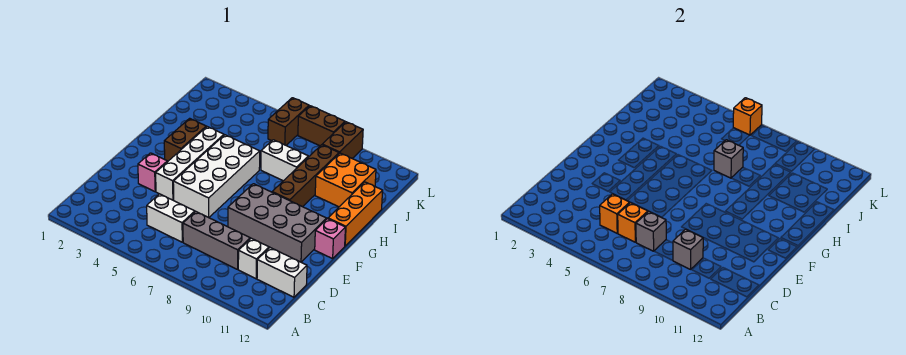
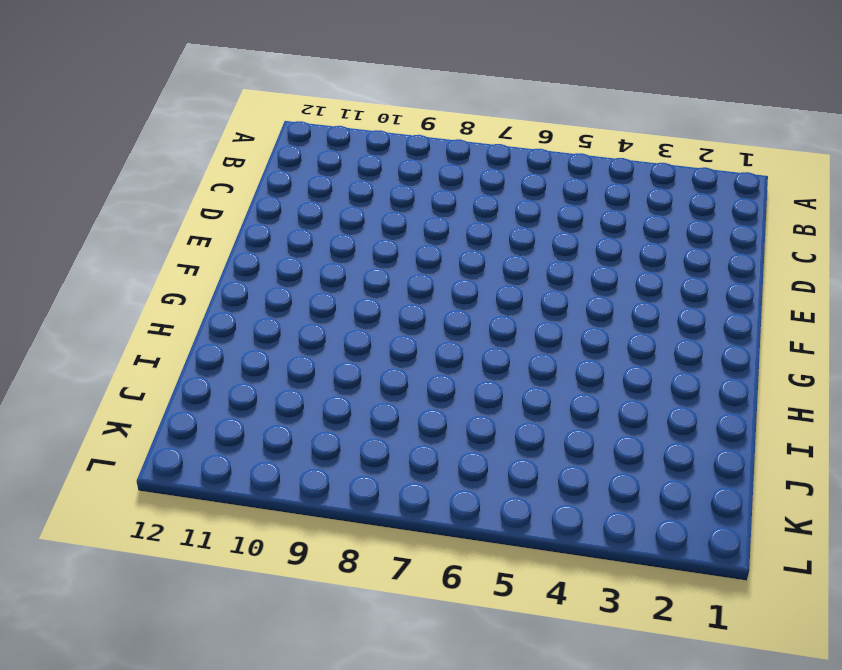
none -> white brick C5:C6 level 1
none -> grey brick C7:C9 level 1
none -> white brick C10 level 1

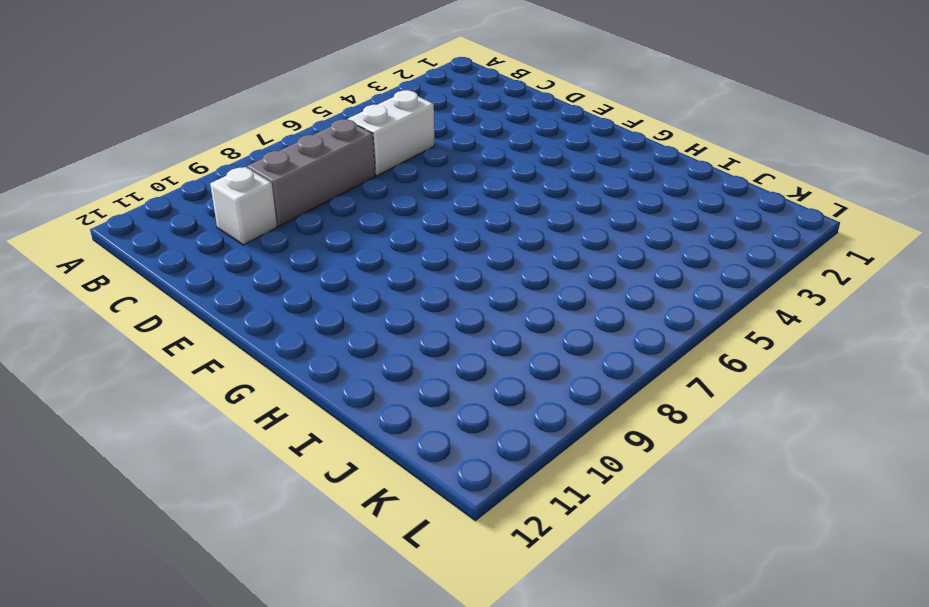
none -> white brick C11:C12 level 1
none -> pink brick E3 level 1
none -> white brick E4:H4 level 1

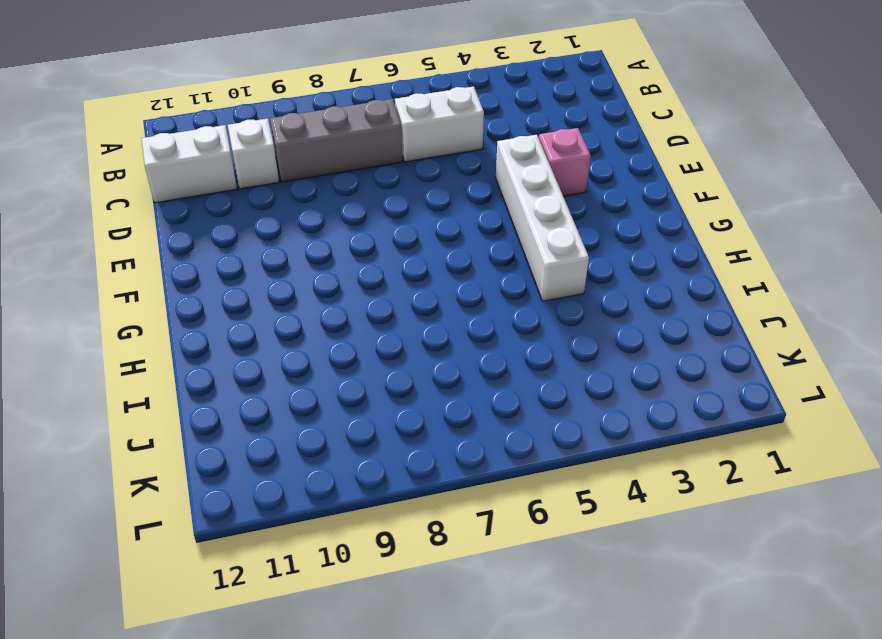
none -> white brick E5:H6 level 1
none -> grey brick E8:F11 level 1
none -> pink brick F12 level 1

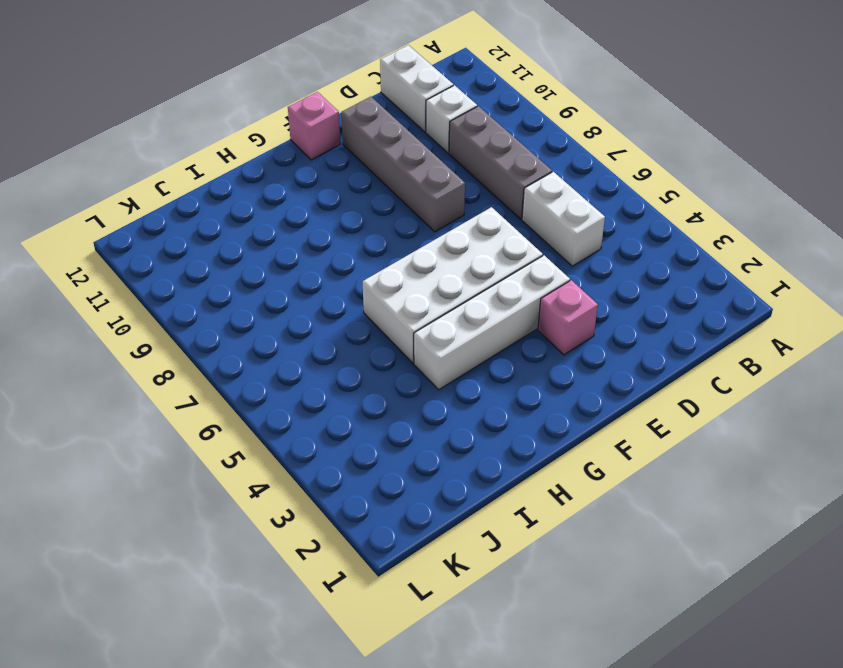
grey brick E8:E11 level 1 -> grey brick E8:F11 level 1
none -> brown brick G3:H3 level 1
none -> brown brick G9:J9 level 1
none -> orange brick G12:I12 level 1

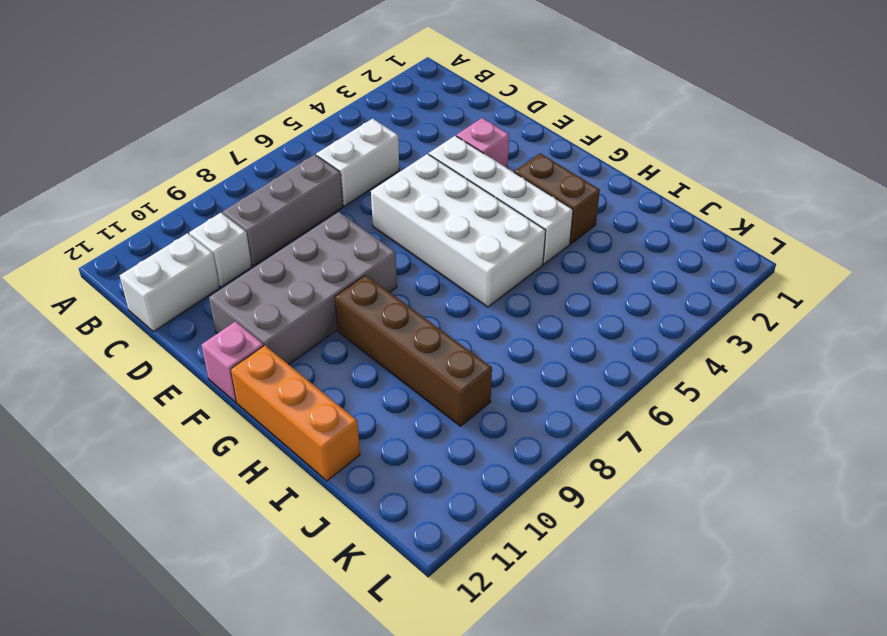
none -> white brick I7:I8 level 1
none -> orange brick I10:J11 level 1
none -> brown brick K6:L6 level 1

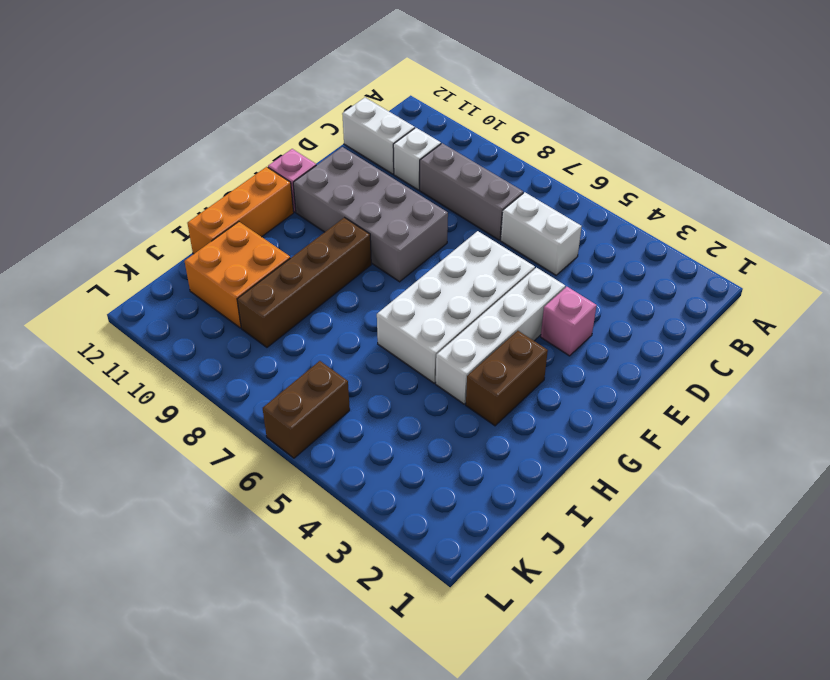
none -> white brick I7:I8 level 1
none -> brown brick K9:L9 level 1
none -> brown brick L7:L8 level 1

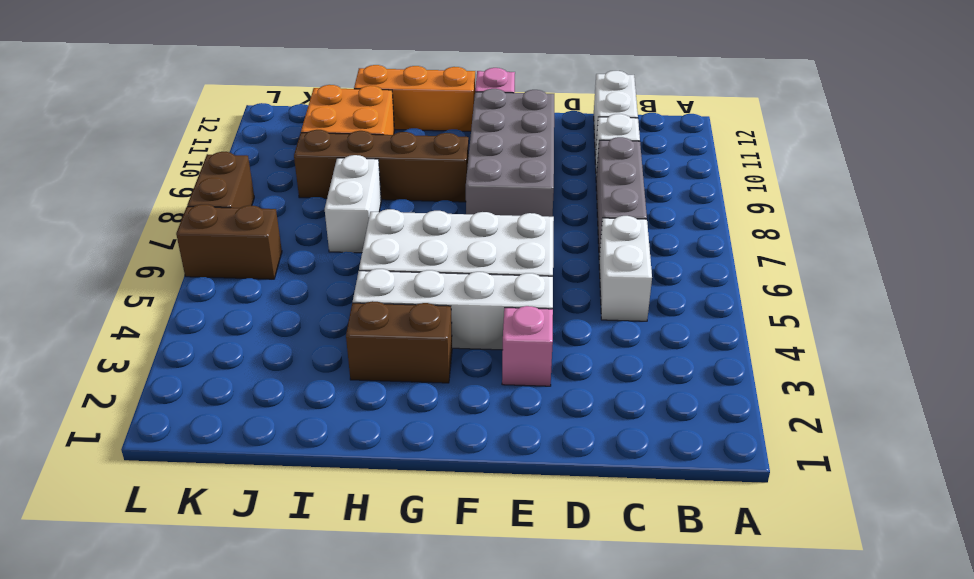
none -> brown brick K9:L9 level 1
none -> orange brick C5 level 2
none -> orange brick C6 level 2

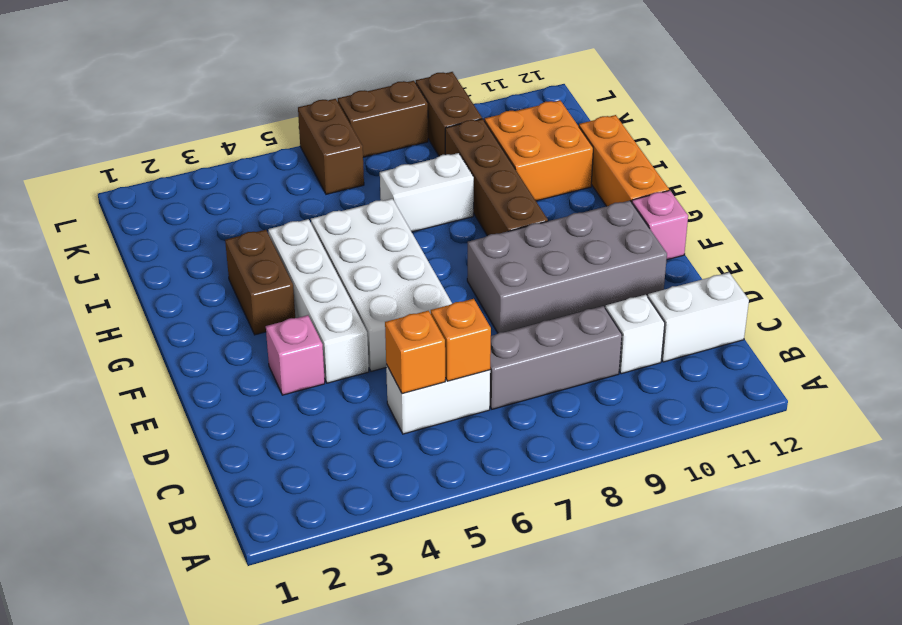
none -> grey brick C7 level 2
none -> grey brick C9 level 2
none -> grey brick I7 level 2

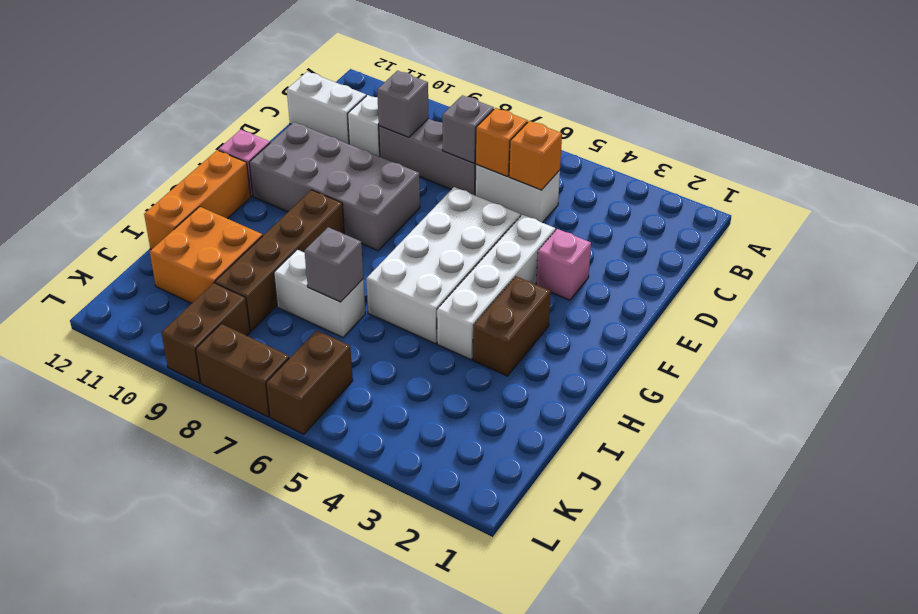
none -> orange brick L6 level 2

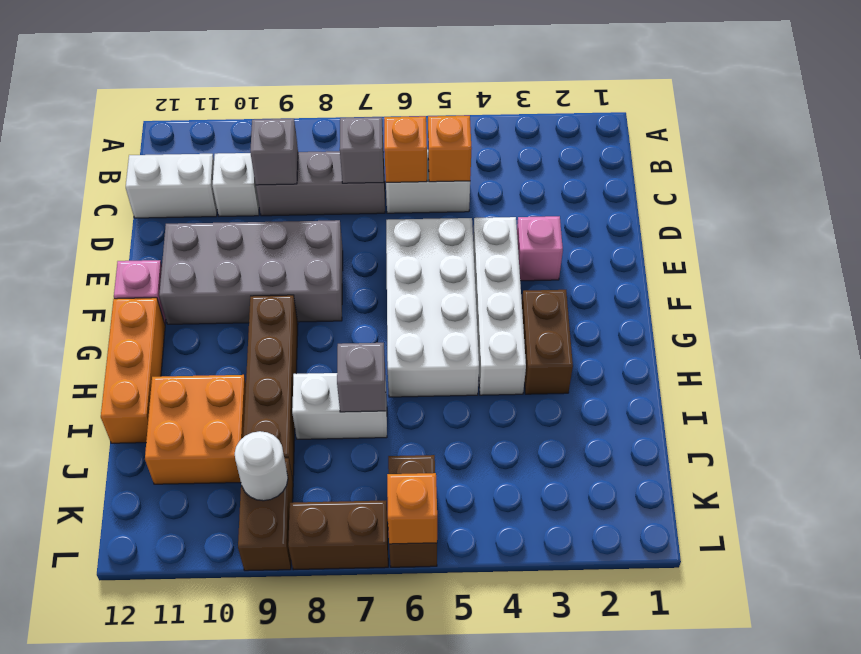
white round brick K9 level 2 -> none

